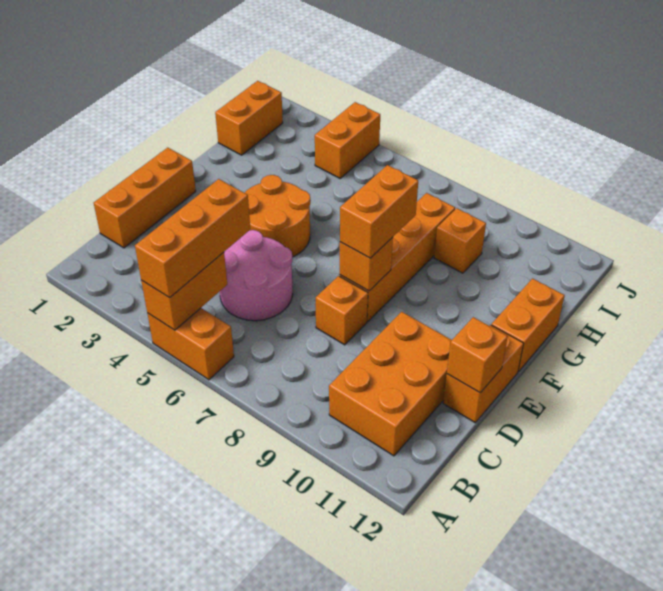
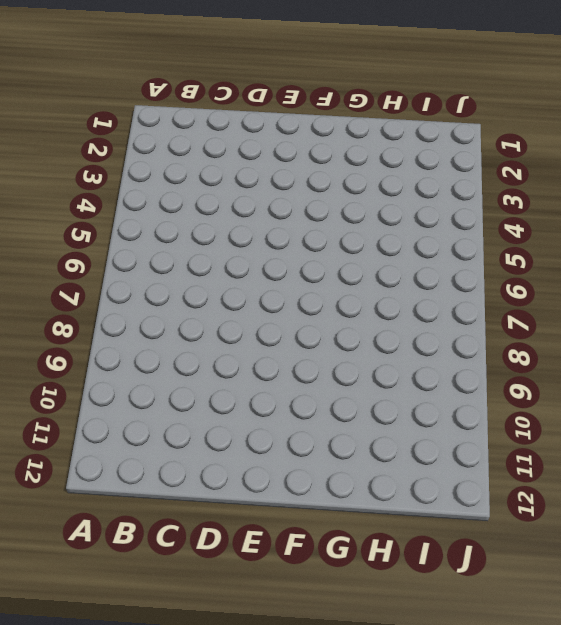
none -> orange brick A5:A6 level 1
none -> orange brick B10:D11 level 1
none -> orange brick C1:E1 level 1

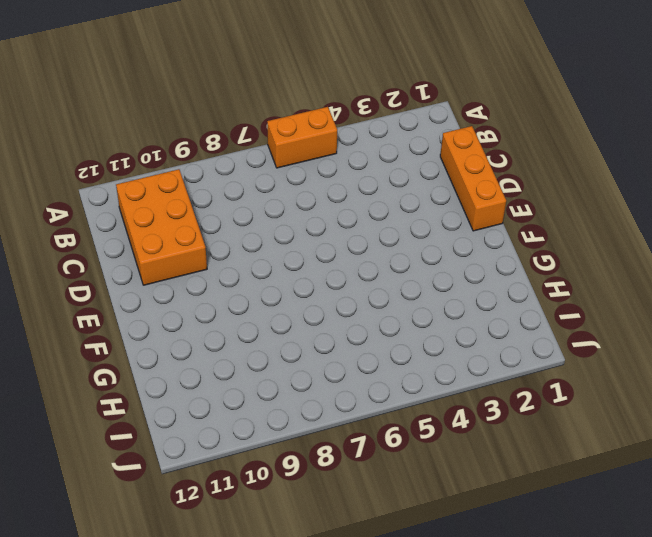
none -> pink round brick C5:D6 level 1
none -> orange brick D8 level 1
none -> orange brick D12:E12 level 1

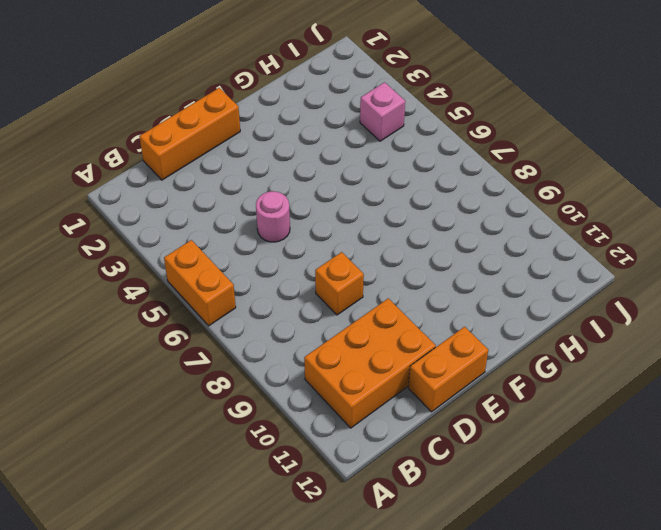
pink round brick D5 level 1 -> pink round brick C5:D6 level 1
pink brick I4 level 1 -> orange brick I4:J4 level 1
none -> orange round brick E4:F5 level 1
none -> orange brick E8:H8 level 1
none -> orange brick F12:G12 level 1

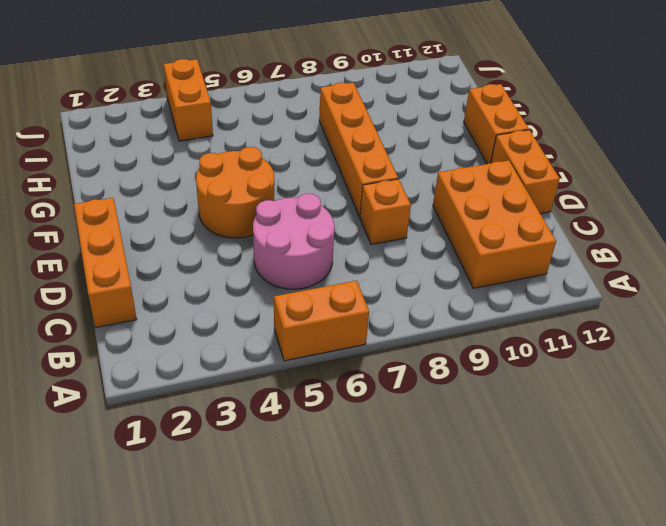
none -> orange brick H1:I1 level 1
none -> orange brick H9 level 1
none -> orange brick A5:B5 level 2

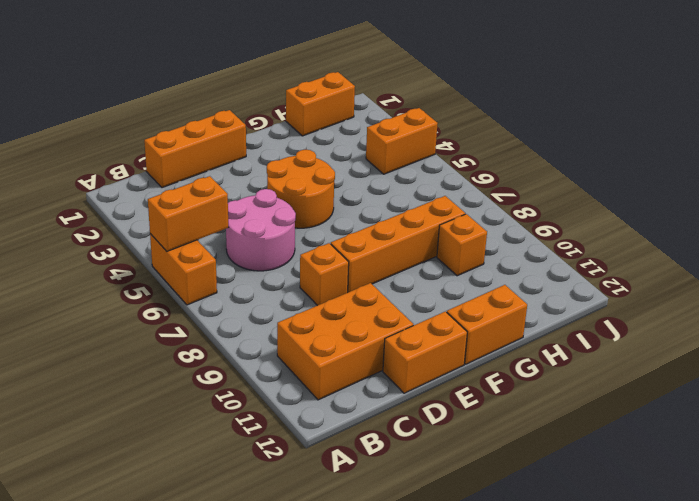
none -> orange brick D12 level 2
none -> orange brick E8 level 2
none -> orange brick A5:C5 level 3

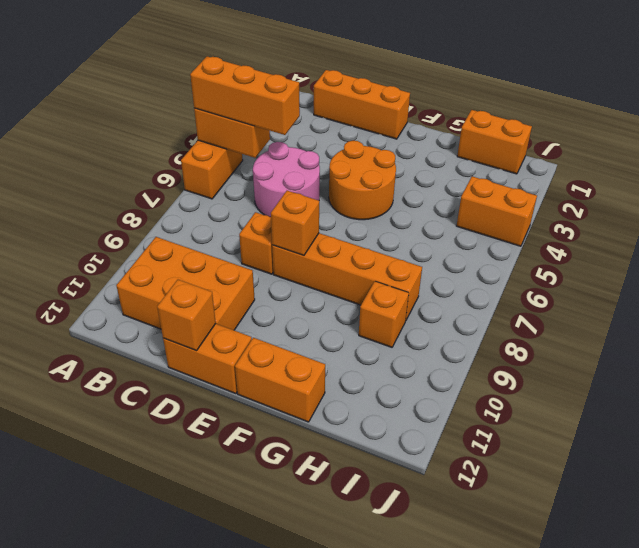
none -> orange brick E8:F8 level 3

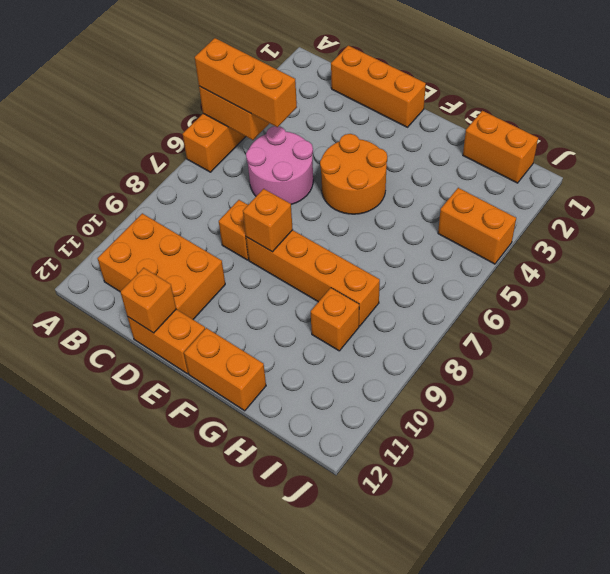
none -> orange brick E8:F8 level 3

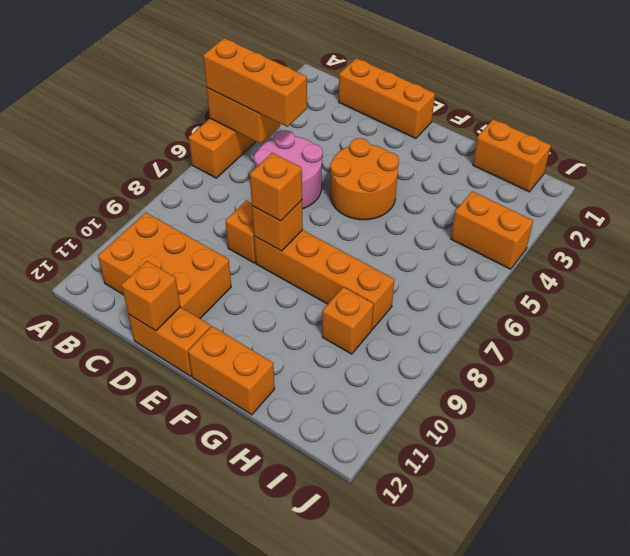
orange brick E8 level 3 -> orange brick E8:F8 level 3

